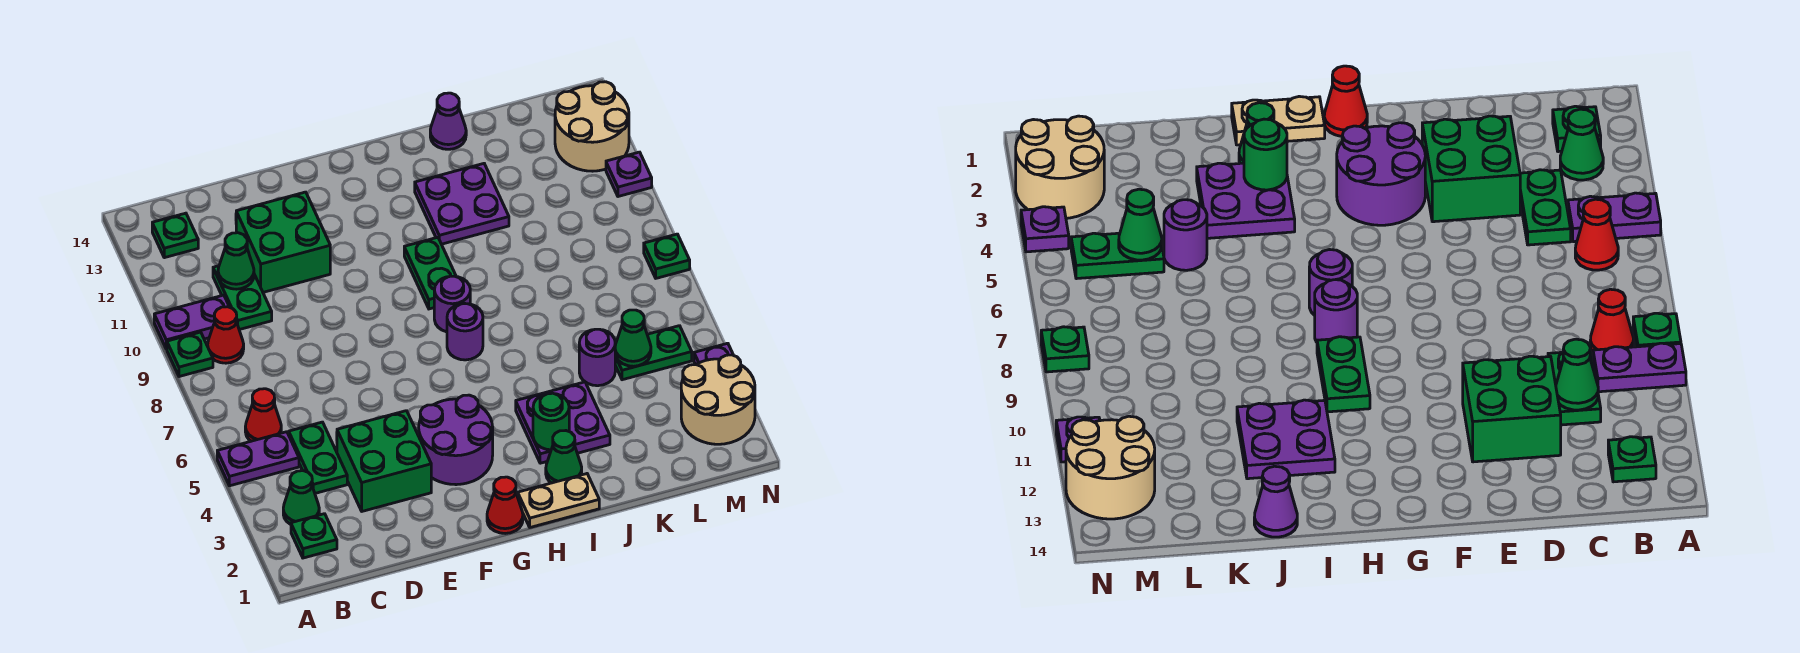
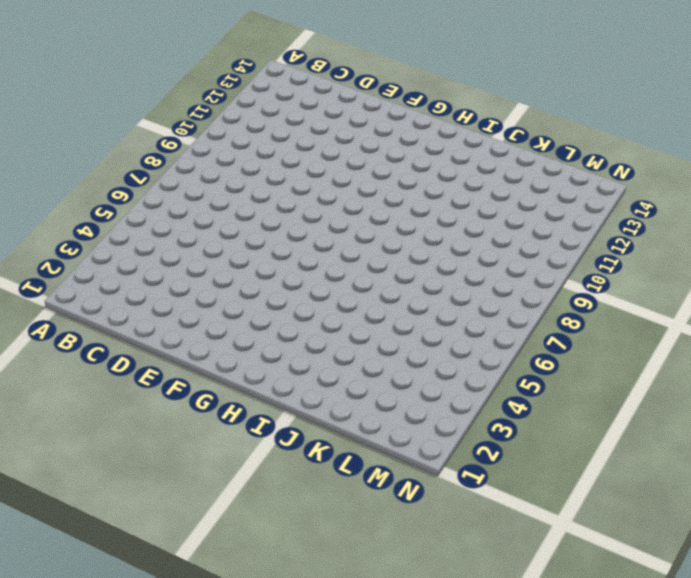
none -> purple plate A5:B5 level 1
none -> green plate A9 level 1
none -> purple plate A10:B10 level 1
none -> green plate B2 level 1

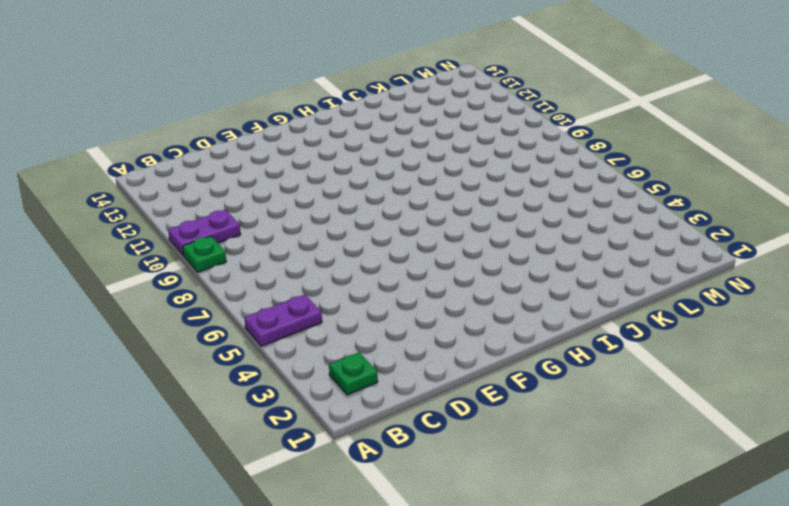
none -> green cone B3 level 1
none -> red cone B6 level 1
none -> red cone B9 level 1
none -> green plate B13 level 1

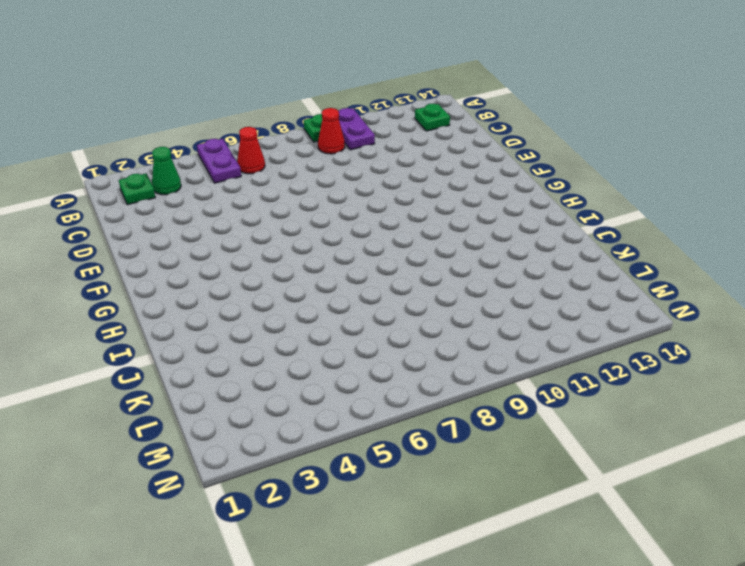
none -> green plate C4:C5 level 1
none -> green plate C10:C11 level 1
none -> green brick D3:E4 level 1
none -> green brick D11:E12 level 1

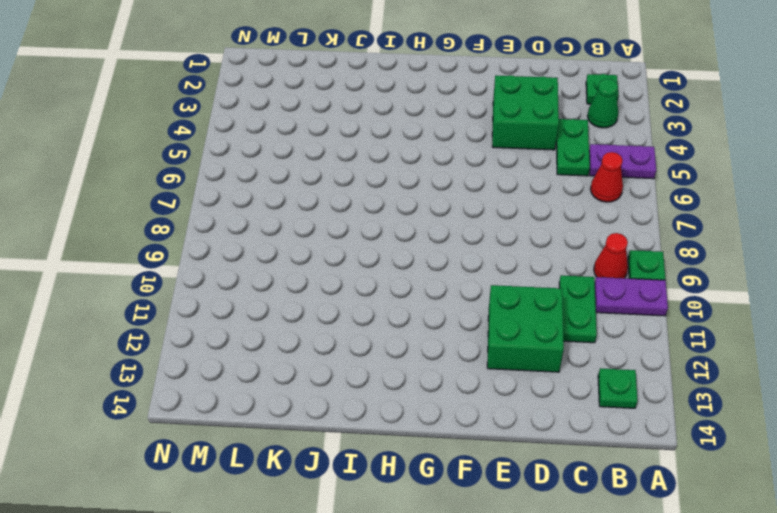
none -> purple round brick F3:G4 level 1
none -> red cone G1 level 1
none -> tan plate H1:I1 level 1
none -> purple round brick H7 level 1

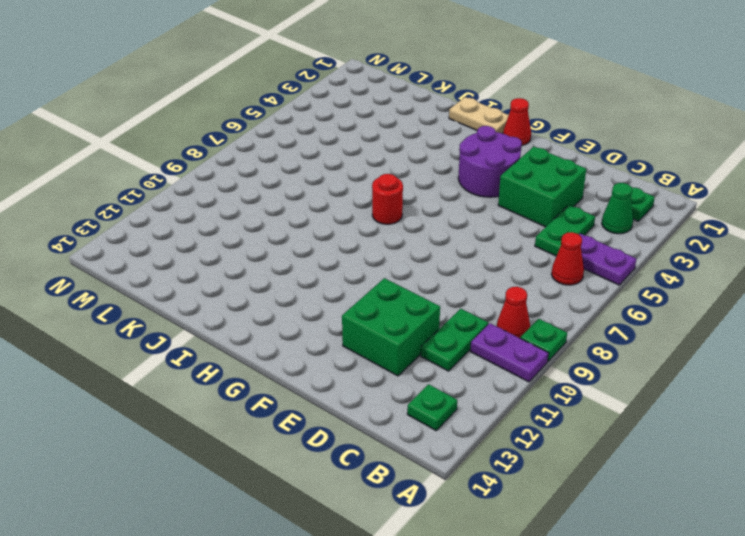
red round brick H7 level 1 -> purple round brick H7 level 1
none -> purple round brick H8 level 1
none -> green plate H9:H10 level 1
none -> green cone I2 level 1
none -> purple plate I3:J4 level 1

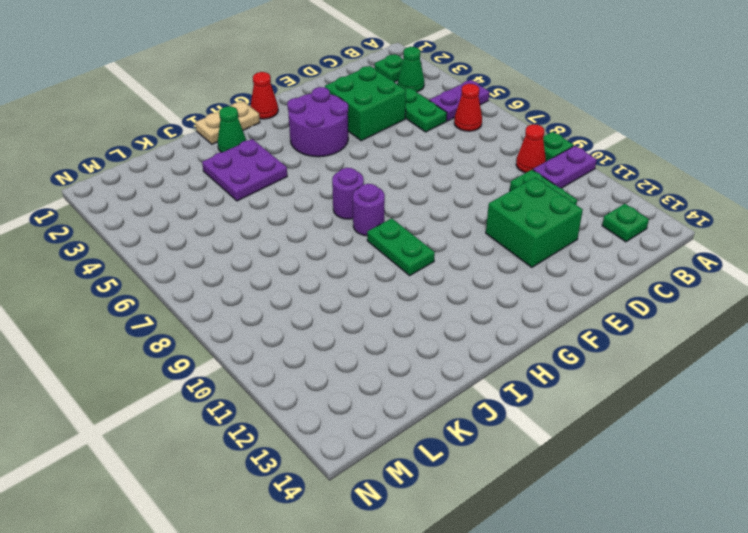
none -> purple plate I11:J12 level 1
none -> purple cone J14 level 1
none -> purple round brick K5 level 1
none -> green plate L5:M5 level 1

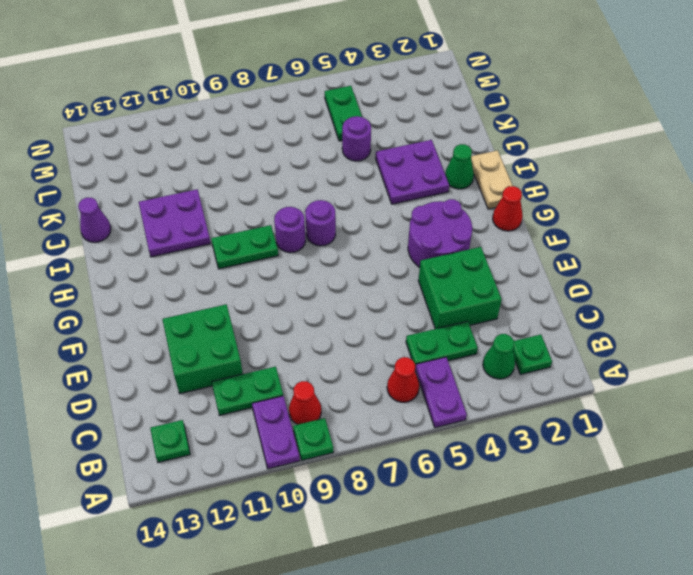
none -> tan round brick M2:N3 level 1
none -> tan round brick M12:N13 level 1
none -> purple plate N4 level 1
none -> green plate N8 level 1

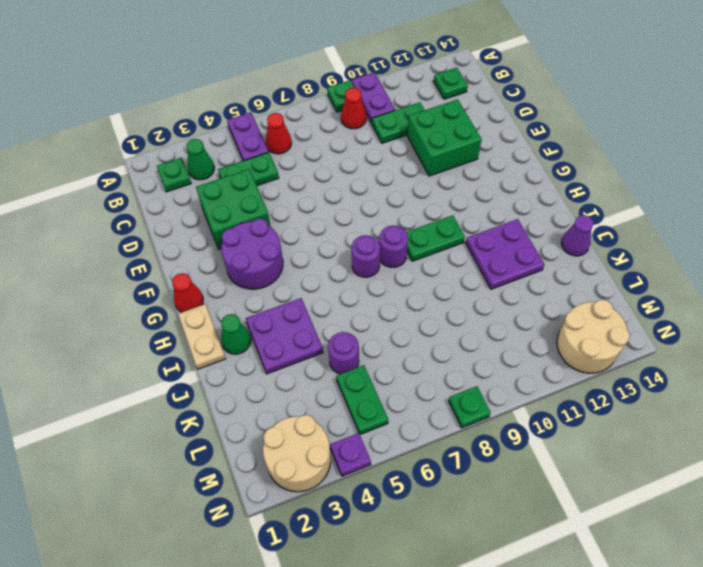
none -> purple plate N11 level 1
none -> green cone C11 level 2
none -> green round brick I3 level 2
none -> green cone L5 level 2

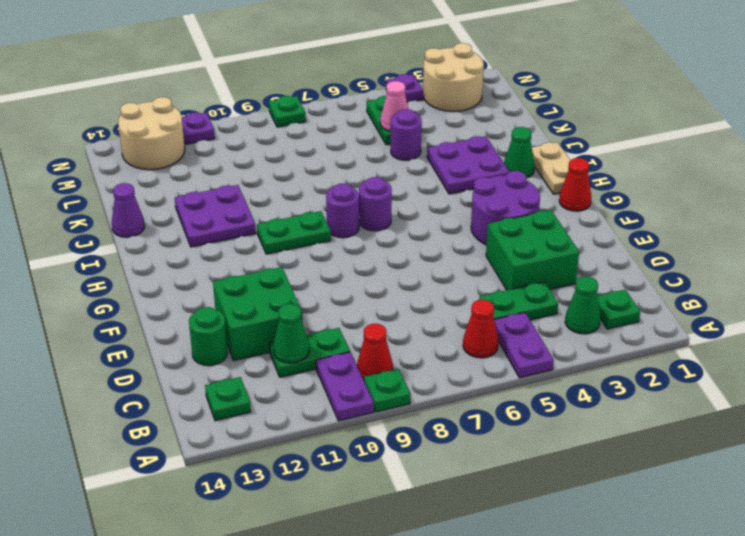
green round brick D13 level 1 -> green round brick I3 level 2
pink cone L5 level 2 -> green cone L5 level 2

